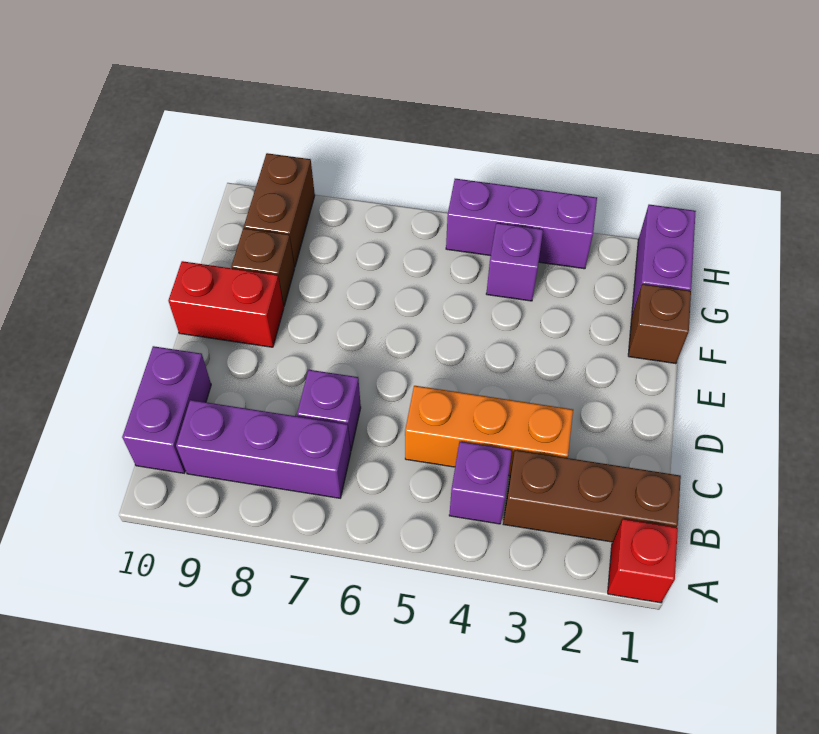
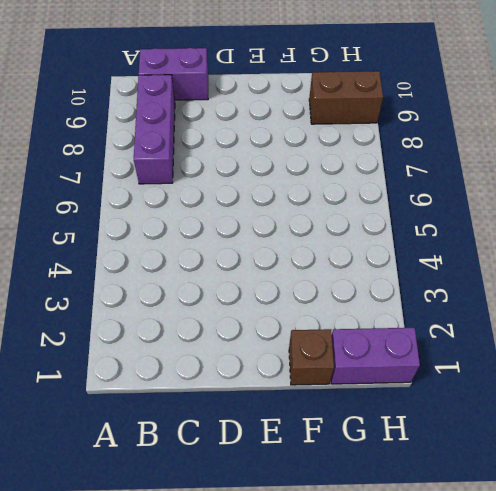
none -> red brick A1 level 1
none -> brown brick B1:B3 level 1
none -> purple brick B4 level 1

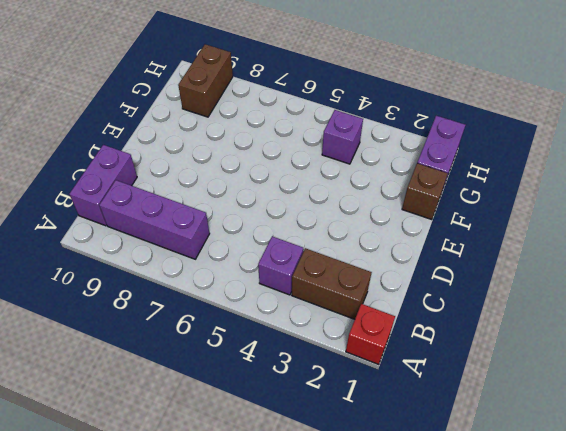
brown brick B2:B3 level 1 -> brown brick B1:B3 level 1
none -> orange brick C3:C5 level 1
none -> purple brick C7 level 1
none -> red brick E9:E10 level 1

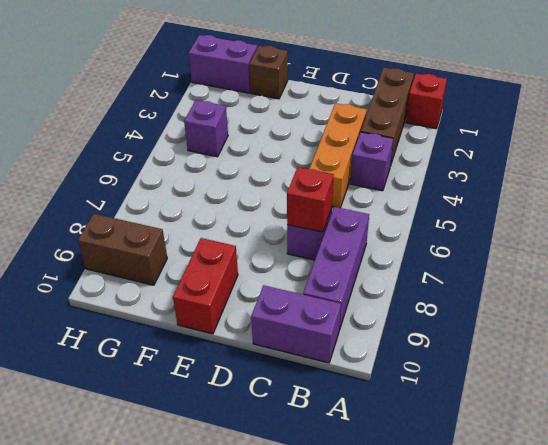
red brick C7 level 2 -> none
none -> brown brick F9 level 1
none -> purple brick H3:H5 level 1

